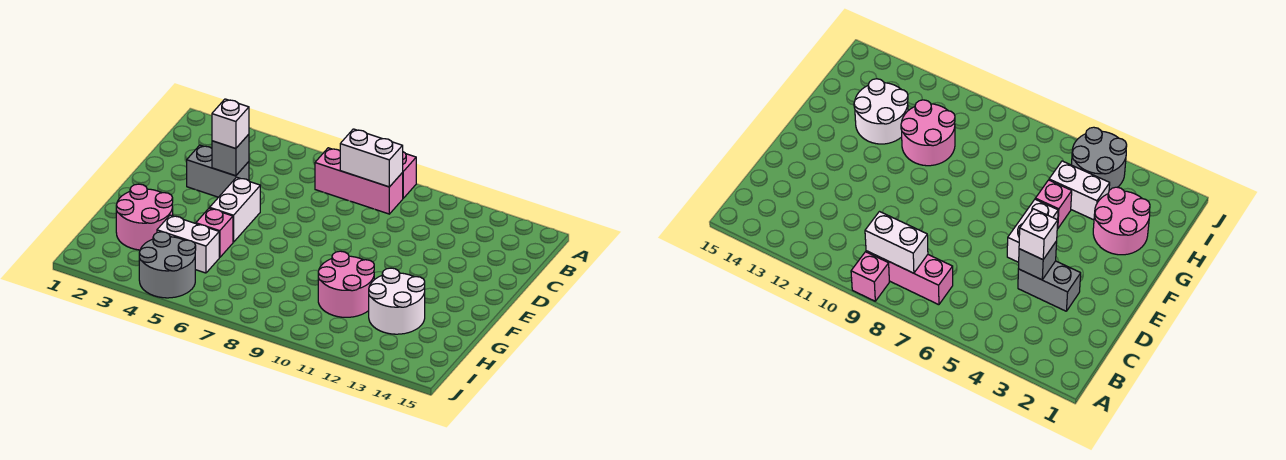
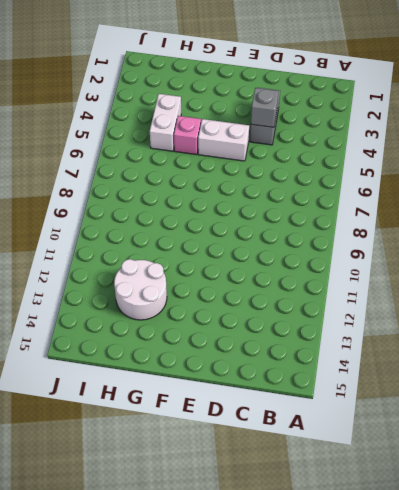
none -> pink brick A9 level 1
none -> pink brick B7:B9 level 1
none -> pink round brick G2:H3 level 1

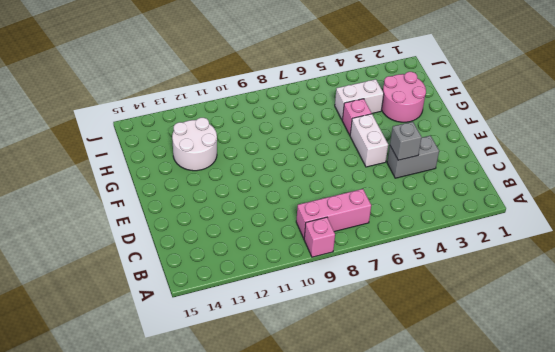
none -> pink round brick G10:H11 level 1
none -> grey round brick I4:J5 level 1
none -> white brick B8:B9 level 2

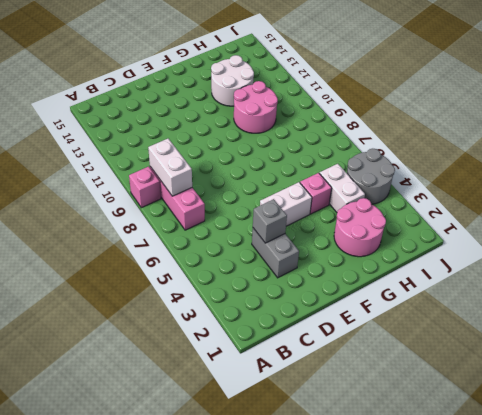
none -> white brick D4 level 3

